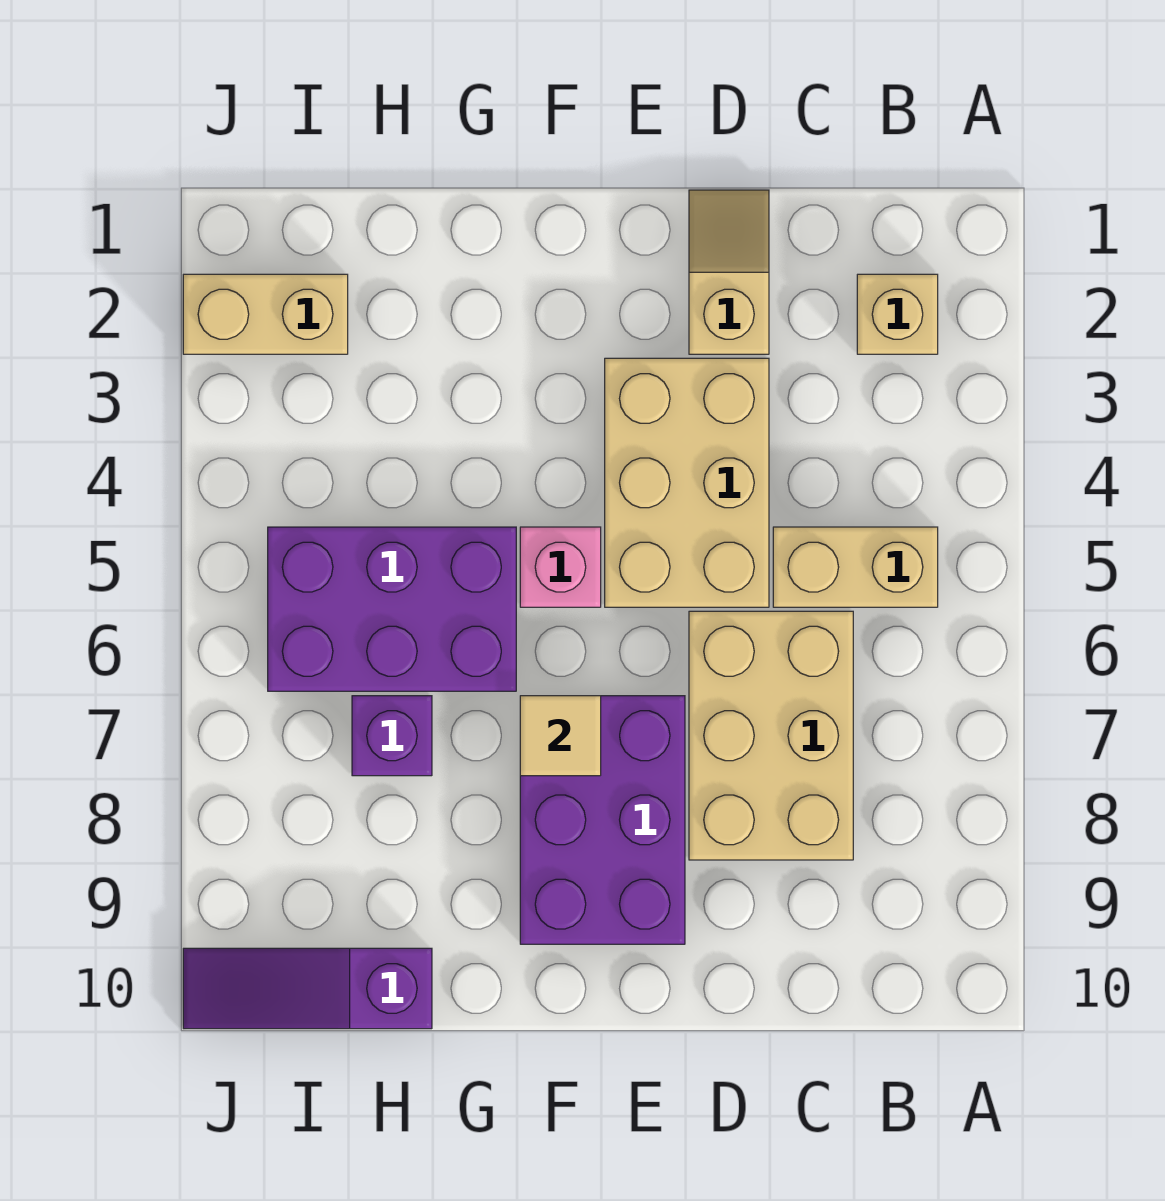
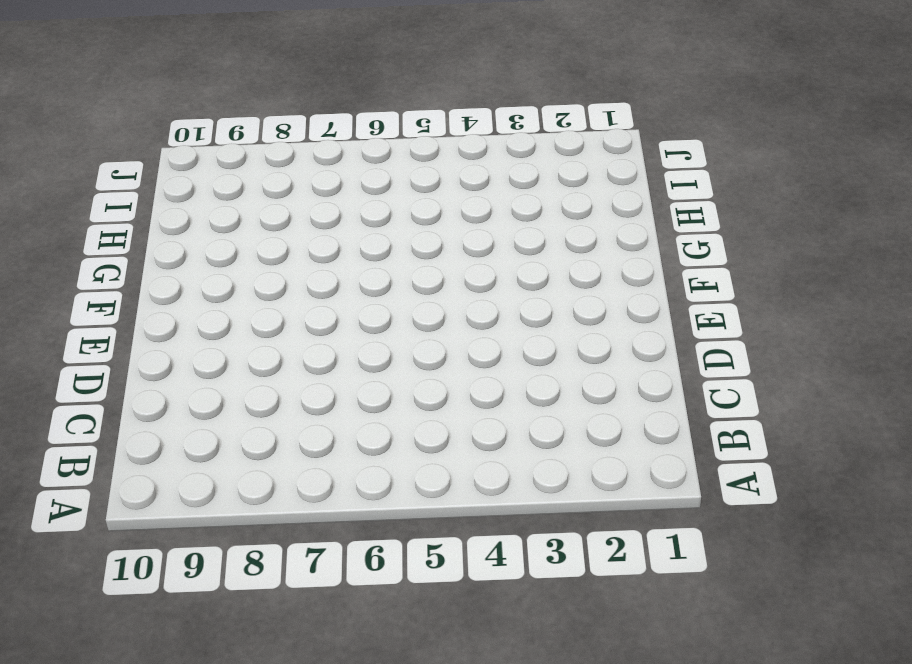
none -> tan brick B2 level 1
none -> tan brick B5:C5 level 1
none -> tan brick C6:D8 level 1

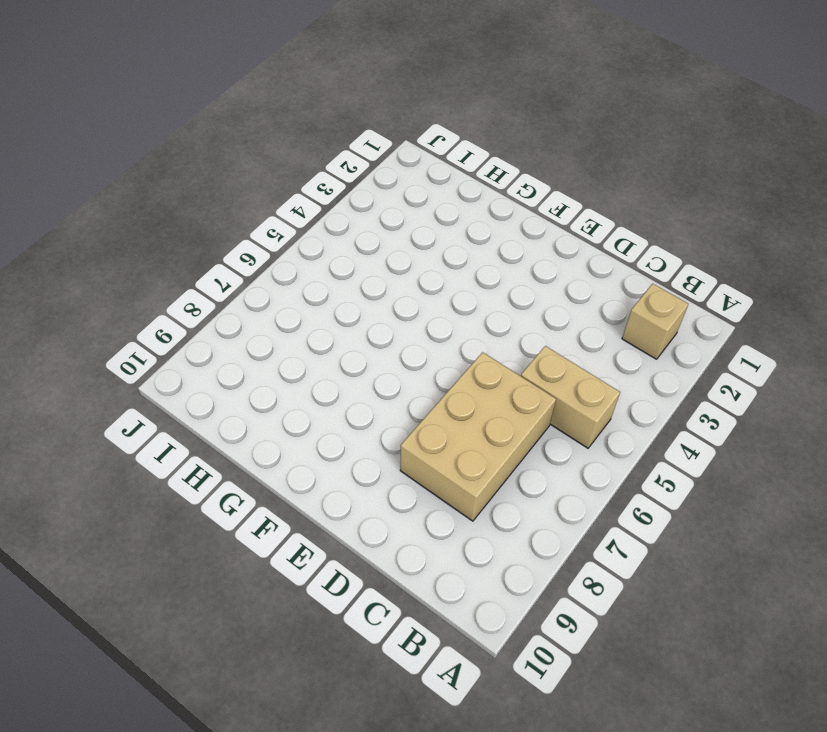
none -> tan slope D1:D2 level 1 top 2
none -> tan brick D3:E5 level 1
none -> purple brick E7:F9 level 1

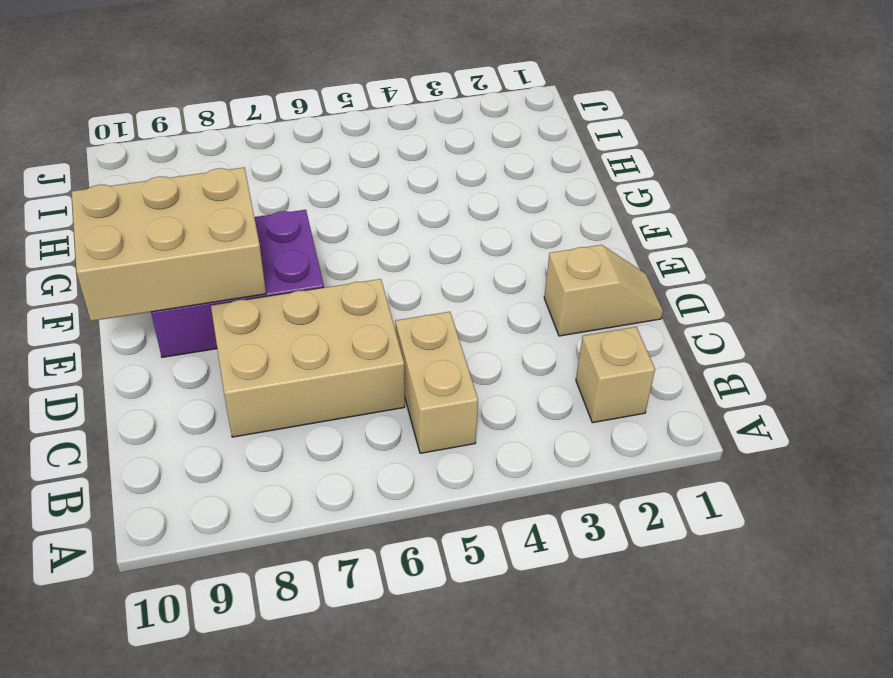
tan brick E8:F10 level 2 -> tan brick D3:E5 level 1
none -> pink brick F5 level 1
none -> purple brick G5:I6 level 1
none -> purple brick H7 level 1

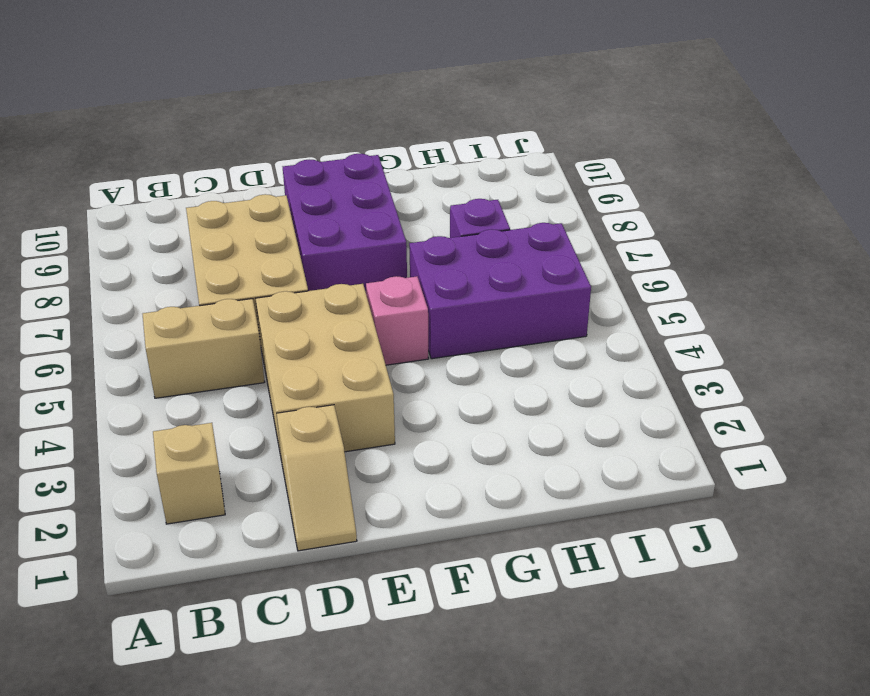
none -> purple slope H10:J10 level 1 top H
none -> tan brick I2:J2 level 1
none -> tan tile F7 level 2

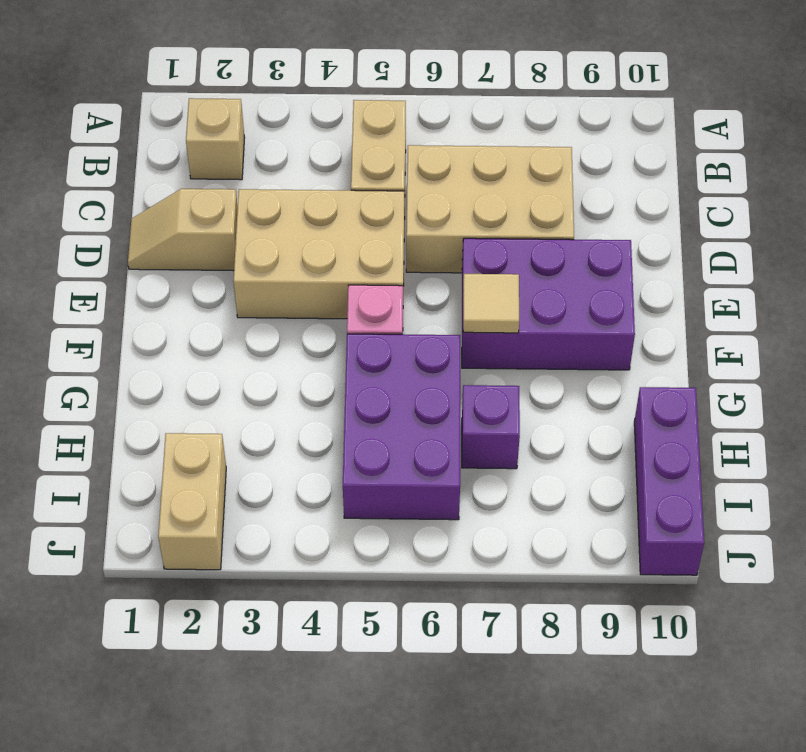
purple brick H10:J10 level 1 -> purple slope H10:J10 level 1 top H

